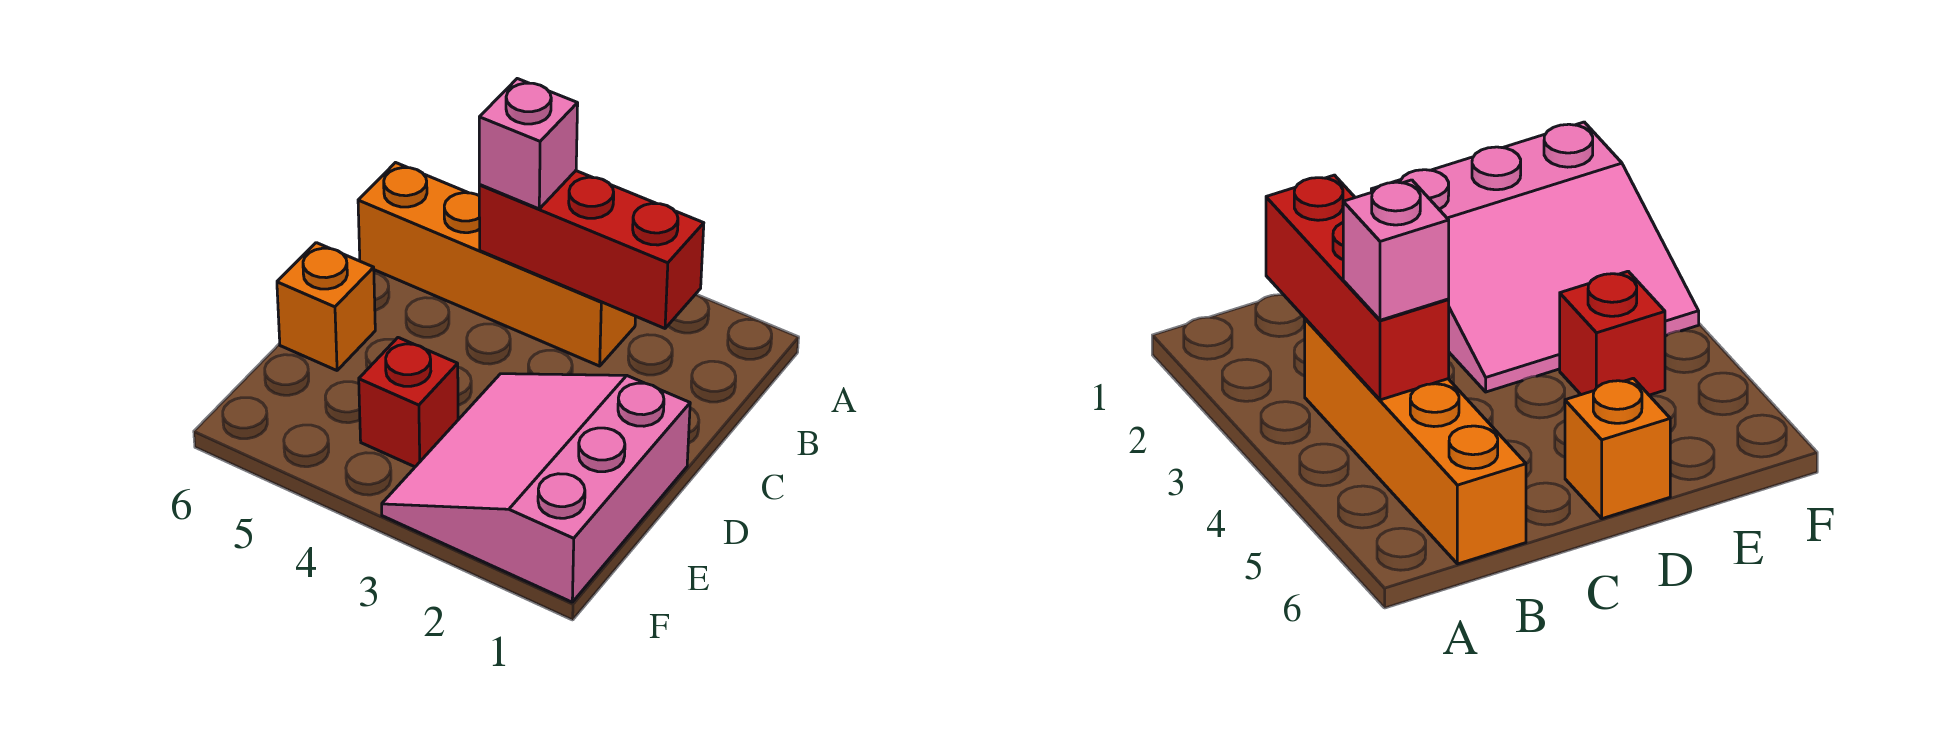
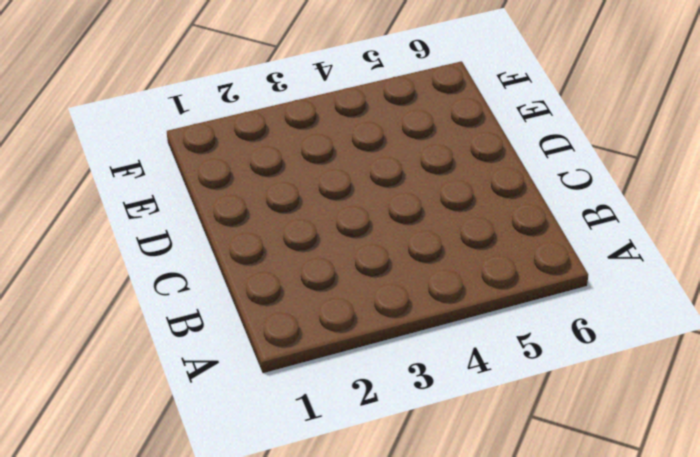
none -> orange brick B3:B6 level 1
none -> pink slope D1:F3 level 1 top 1

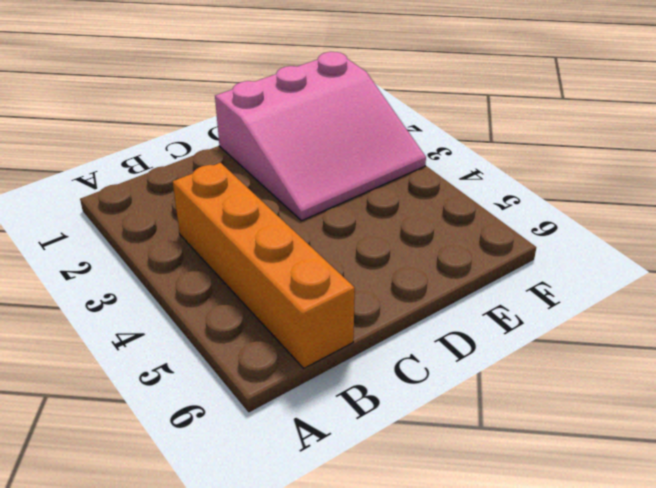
none -> orange brick D6 level 1
none -> red brick E4 level 1

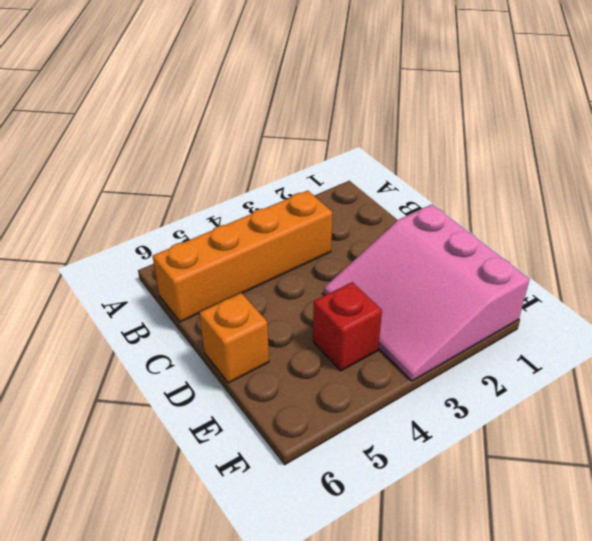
none -> red brick B2:B4 level 2
none -> pink brick B4 level 3

